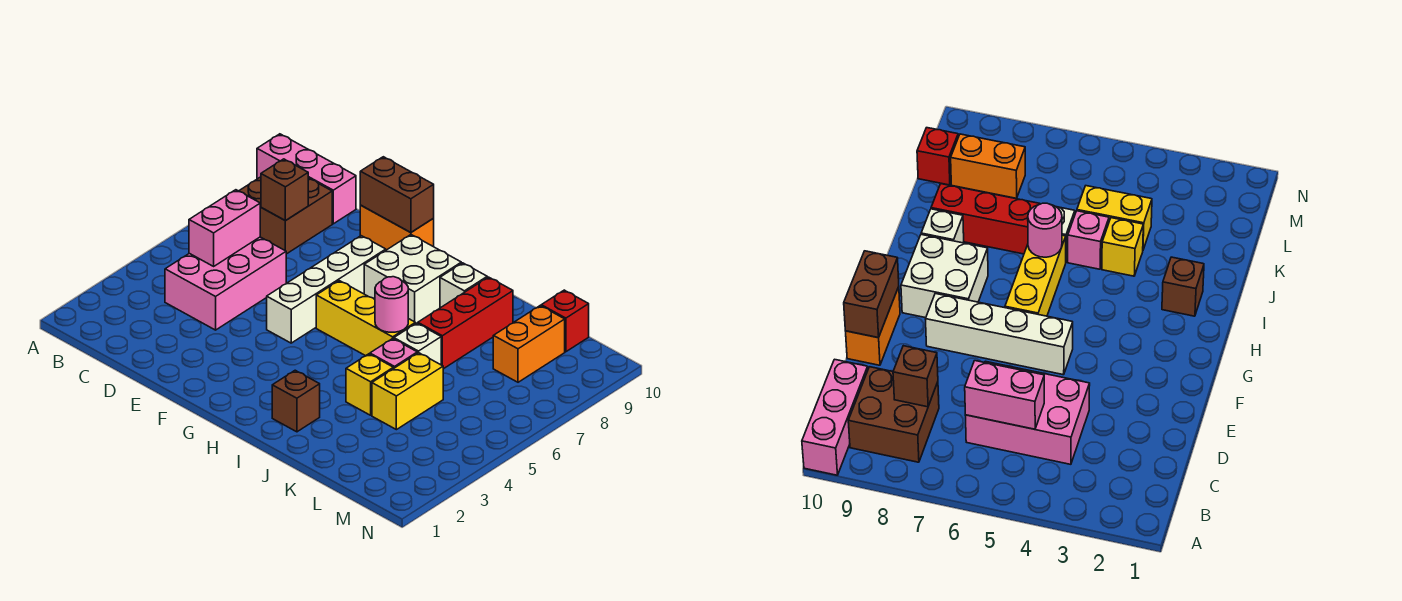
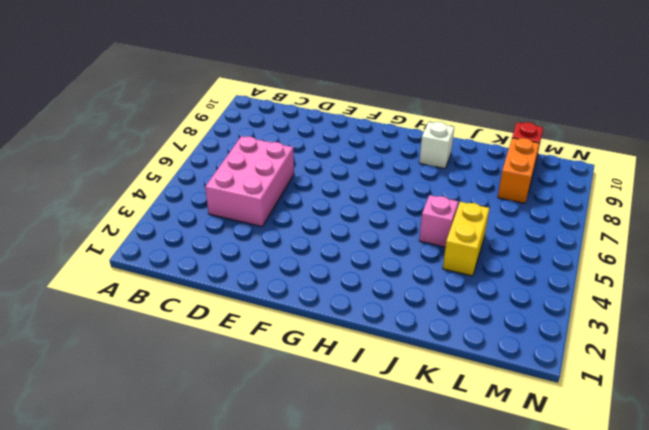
none -> pink brick A10:C10 level 1
none -> brown brick B8:C9 level 1
none -> orange brick E10:F10 level 1

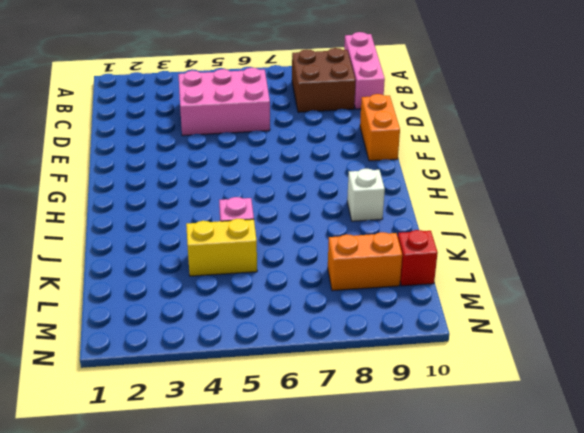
none -> white brick F5:F8 level 1
none -> yellow brick G6:I6 level 1
none -> white brick G8:H9 level 1

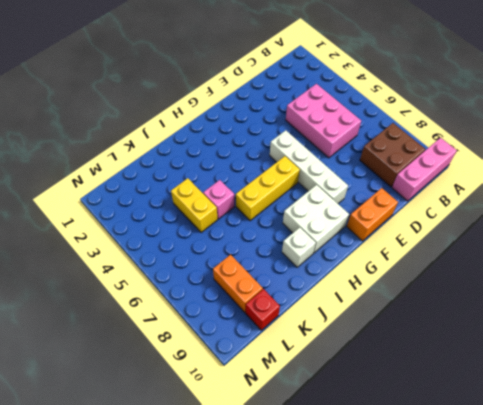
none -> brown brick I2 level 1
none -> yellow brick J4 level 1
none -> white brick J6 level 1

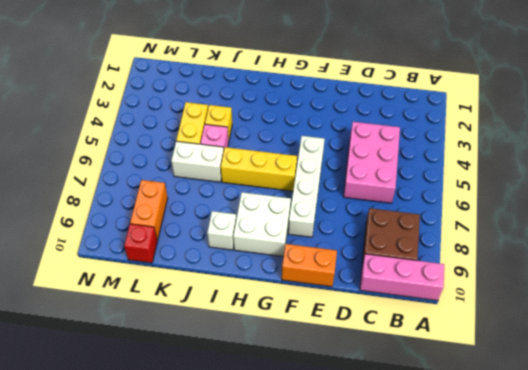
white brick J6:K6 level 1 -> white brick J6 level 1
none -> brown brick I2 level 1
none -> red brick J7:J9 level 1
none -> pink brick C5:C6 level 2

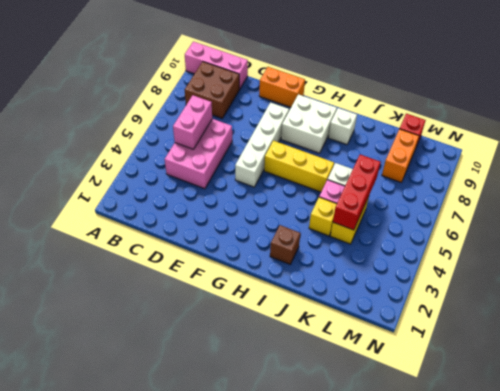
red brick K4:K6 level 2 -> red brick J7:J9 level 1
none -> brown brick C8 level 2
none -> brown brick E10:F10 level 2
none -> pink round brick I6 level 2

